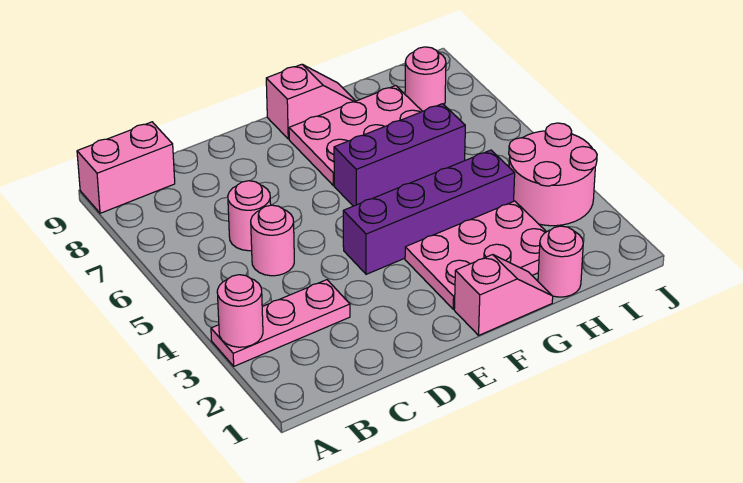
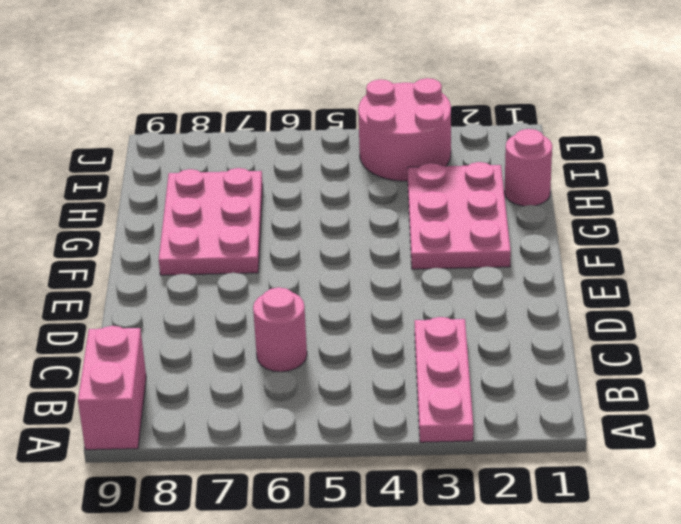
none -> pink round brick C5 level 1
none -> purple brick E4:H4 level 1
none -> pink slope F1:G1 level 1 top F

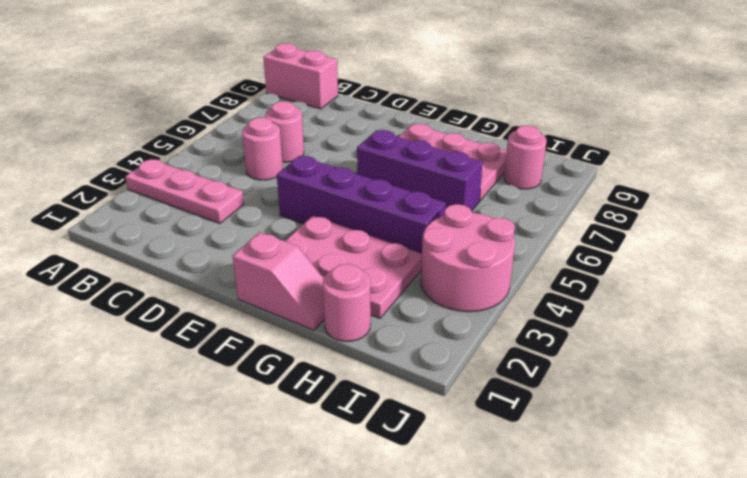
none -> pink slope F9:G9 level 1 top F
none -> pink round brick A3 level 2

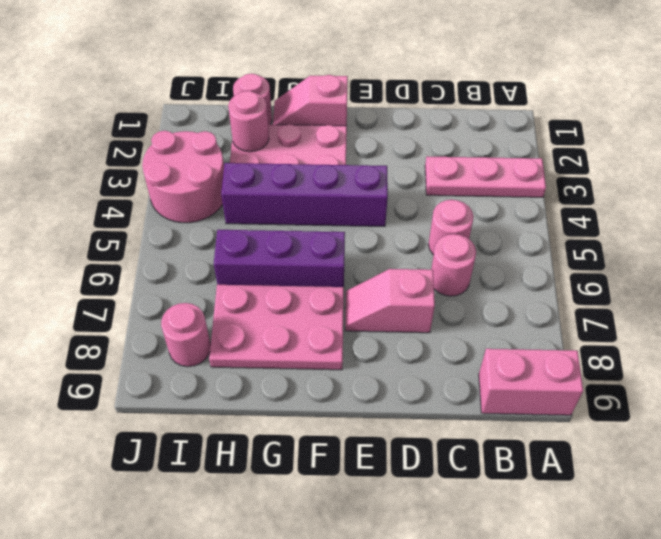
pink slope D7:E7 level 1 top D -> pink slope F9:G9 level 1 top F
pink round brick H2 level 2 -> pink round brick A3 level 2

